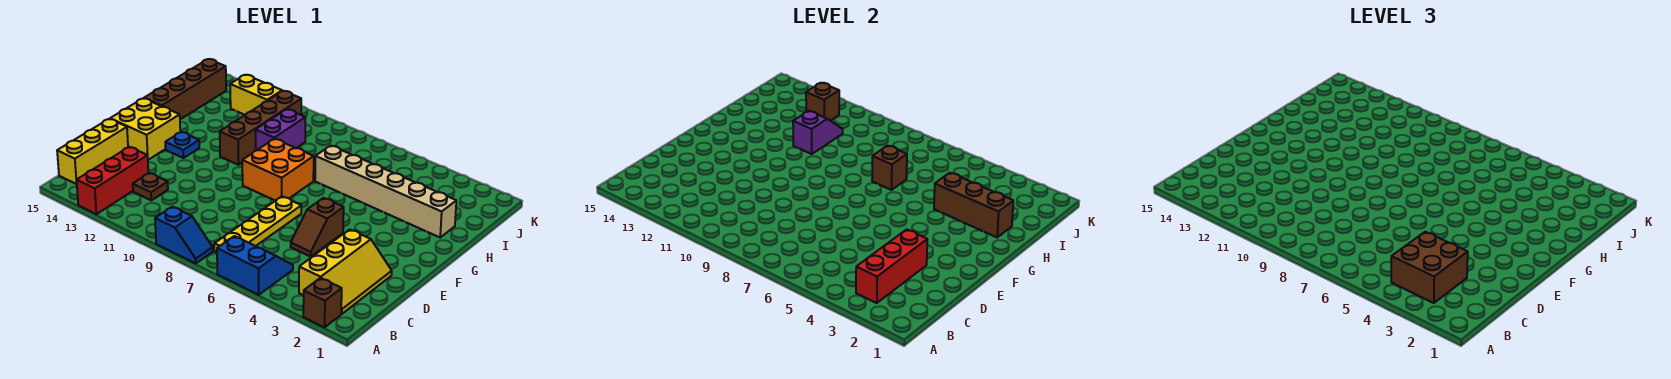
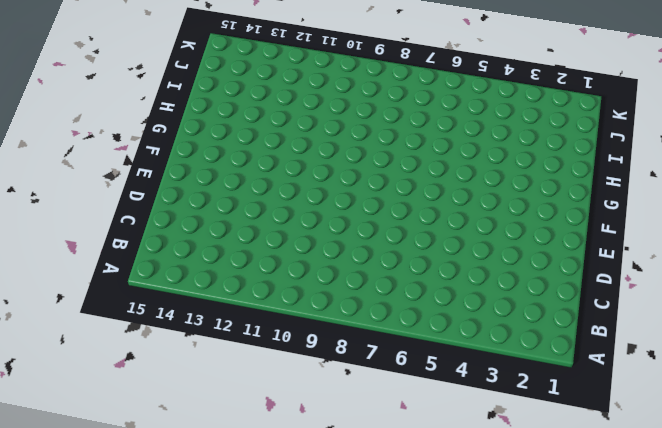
none -> brown brick A2 level 1
none -> blue slope A5:B6 level 1 top A
none -> blue slope A8:A9 level 1 top 9

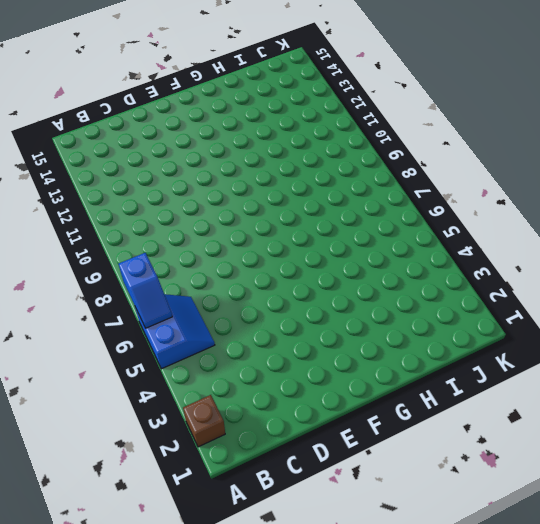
blue slope A6:A7 level 2 top 7 -> blue slope A8:A9 level 1 top 9
none -> red brick A13:C13 level 1
none -> yellow slope B2:D3 level 1 top 3
none -> yellow plate B7:E7 level 1

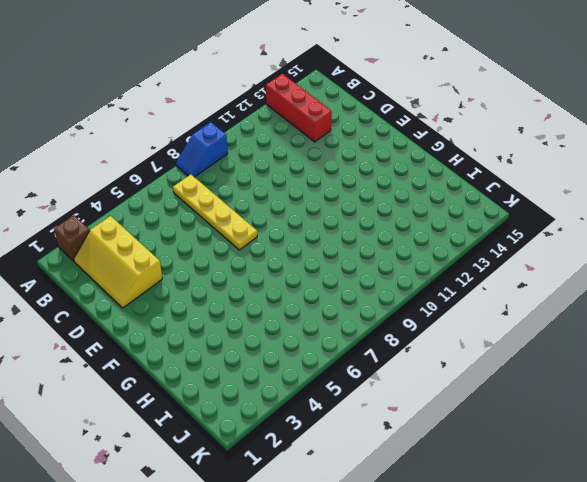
none -> blue slope A5:B6 level 1 top A
none -> yellow brick B15:D15 level 1
none -> brown plate C12 level 1

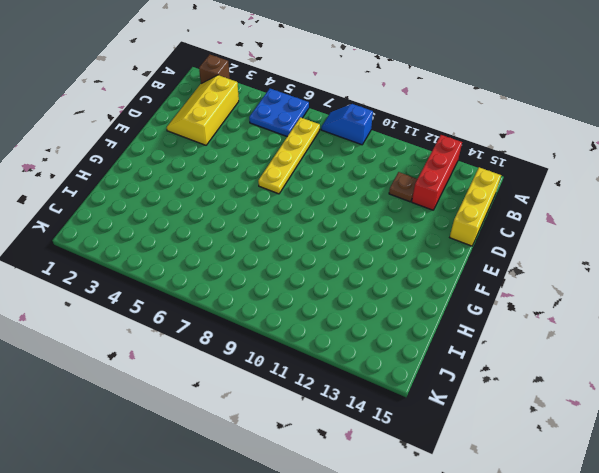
blue plate A5:B6 level 1 -> blue slope A5:B6 level 1 top A
none -> brown slope D5:E5 level 1 top E
none -> yellow brick E14:F15 level 1
none -> orange brick F8:G9 level 1

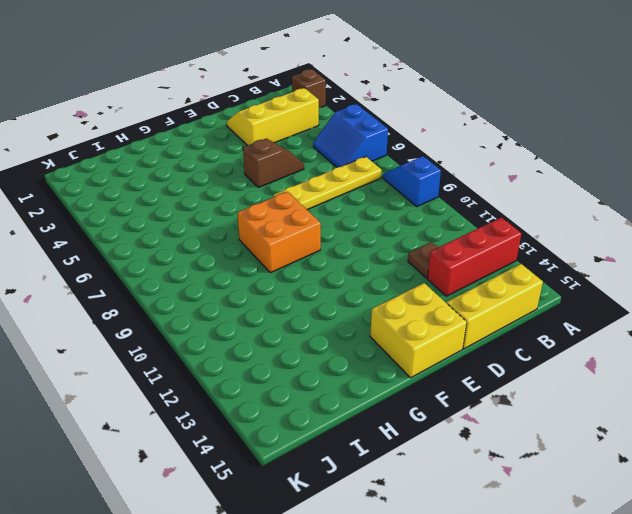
none -> blue plate F13 level 1
none -> brown brick G11:J11 level 1
none -> brown brick G15:J15 level 1

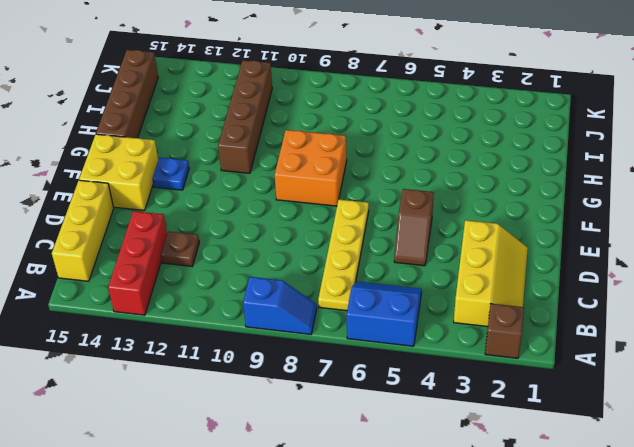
none -> tan brick H2:H7 level 1
none -> purple brick H10:I10 level 1
none -> yellow brick J12:J13 level 1

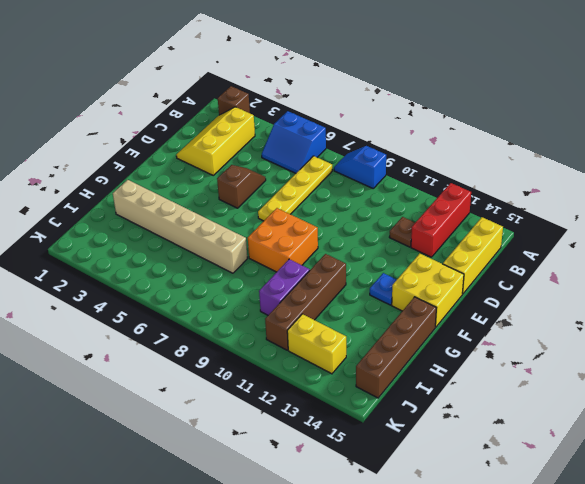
none -> red brick B3:D3 level 2
none -> brown brick H2:H4 level 2
none -> brown brick H7 level 2

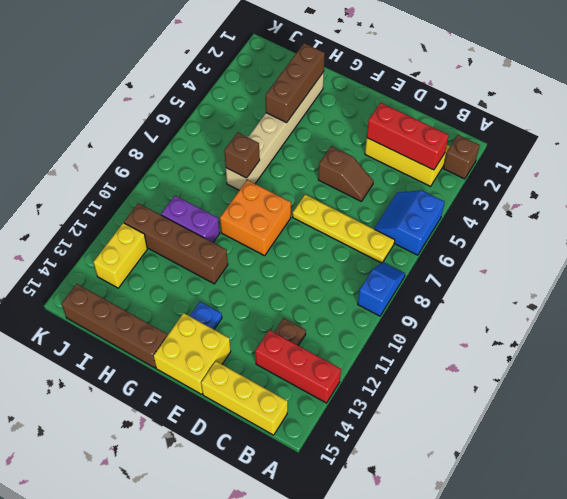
none -> purple slope H11:I11 level 2 top H
none -> brown brick J12 level 2
none -> brown brick B3:C4 level 3

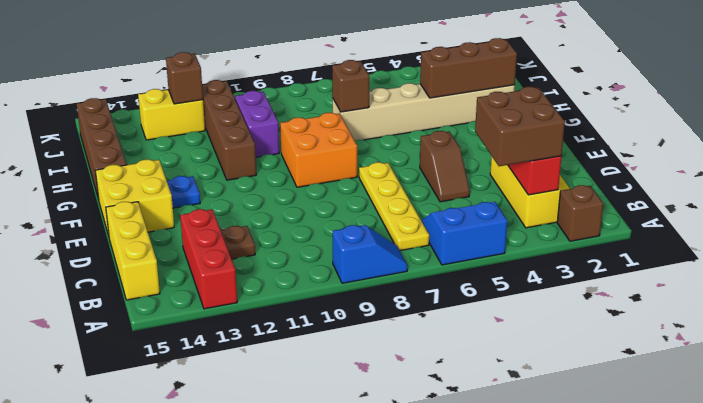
none -> purple slope H11:I11 level 2 top H

